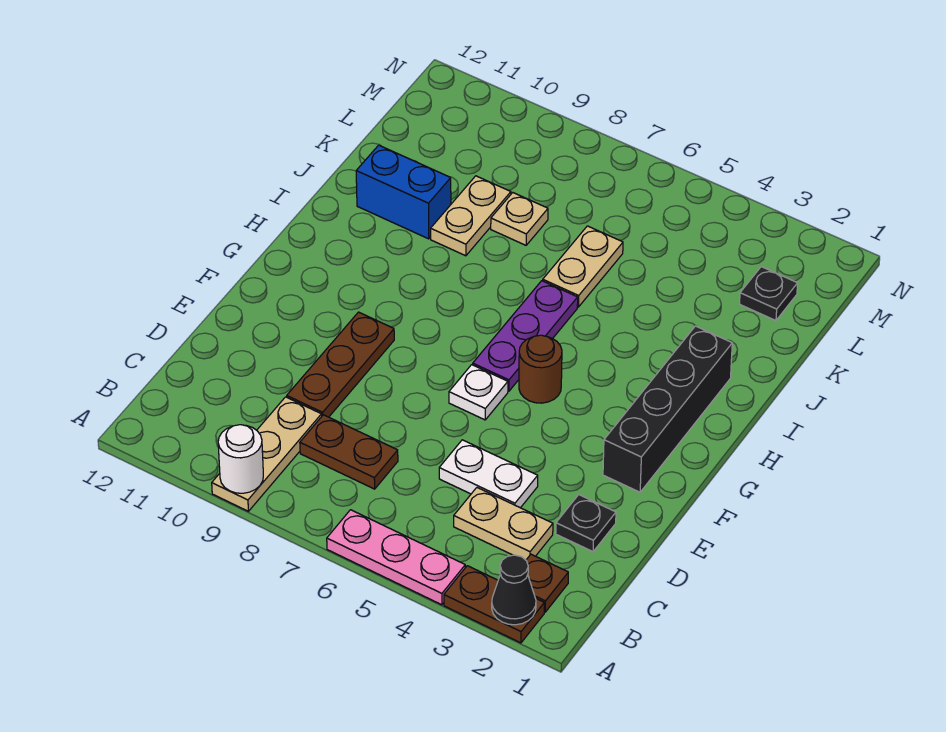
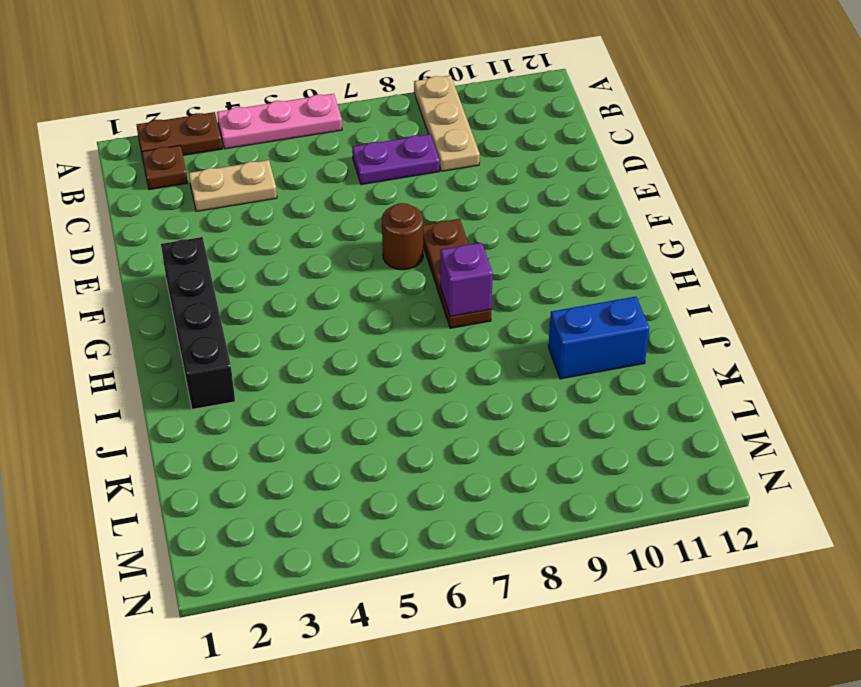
purple plate C7:C8 level 1 -> brown plate C7:C8 level 1
brown round brick F7 level 1 -> brown round brick G5 level 1
brown plate F8:H8 level 1 -> brown plate D9:F9 level 1
purple brick H8 level 2 -> none
none -> black plate D2 level 1
none -> white plate D4:D5 level 1
none -> white plate F6 level 1

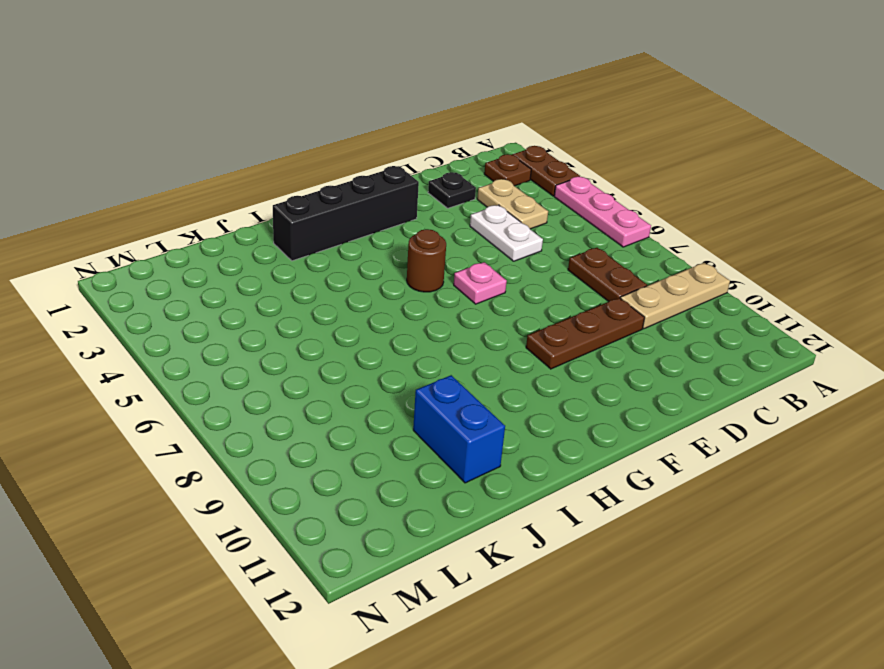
pink plate F6 level 1 -> white plate F6 level 1
none -> purple plate G6:I6 level 1
none -> tan plate J6:K6 level 1
none -> tan plate J9:K9 level 1

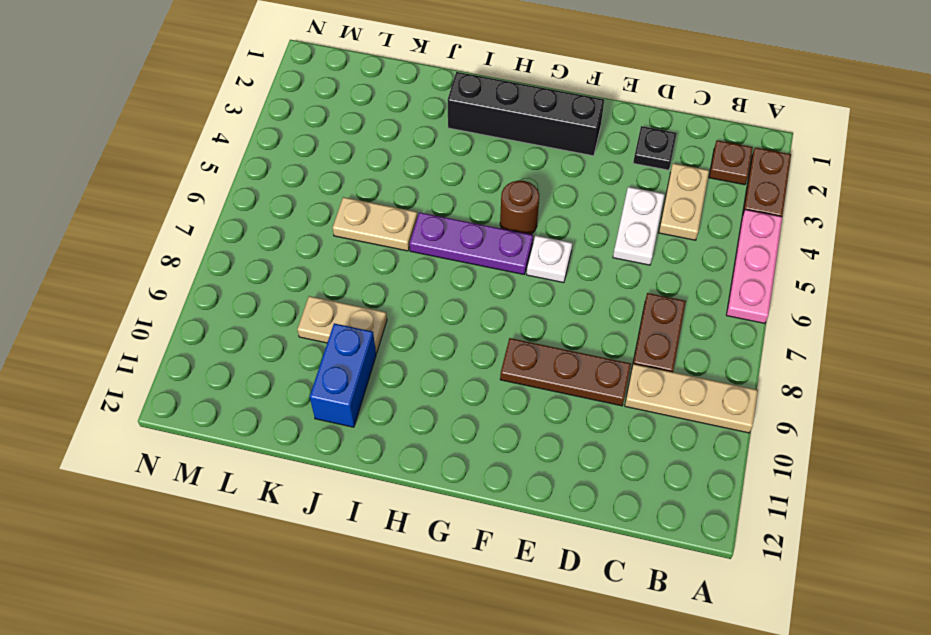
none -> tan plate K8 level 1
none -> black plate L2 level 1
none -> black cone A2 level 2

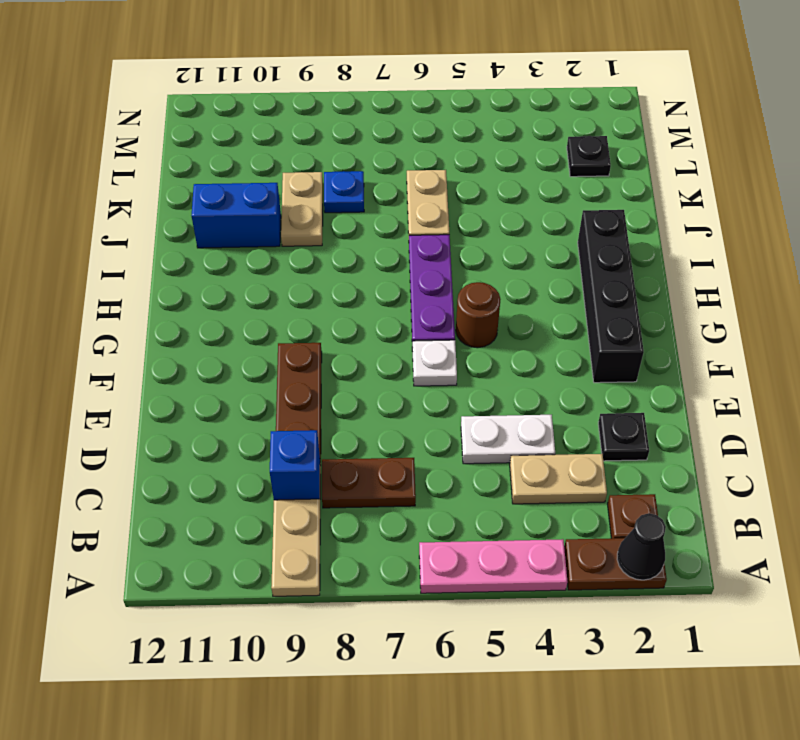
blue brick C9 level 2 -> none
blue plate K8 level 1 -> tan plate K8 level 1
none -> white round brick A9 level 2

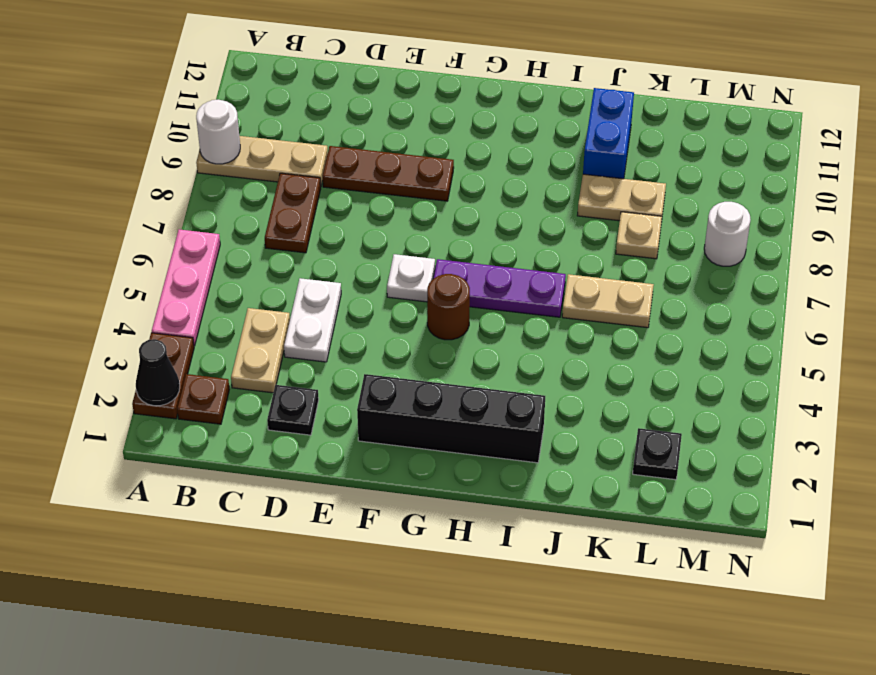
white round brick M8 level 1 -> none

